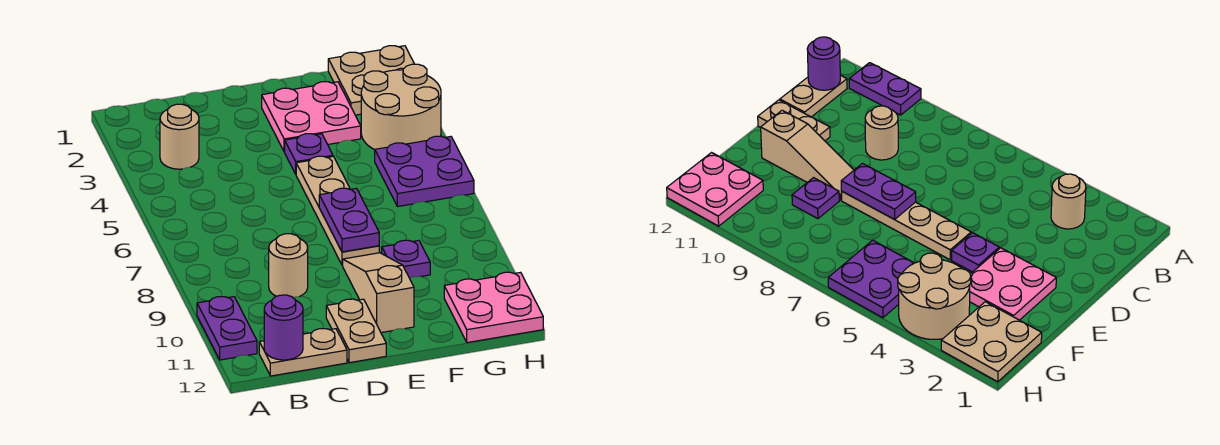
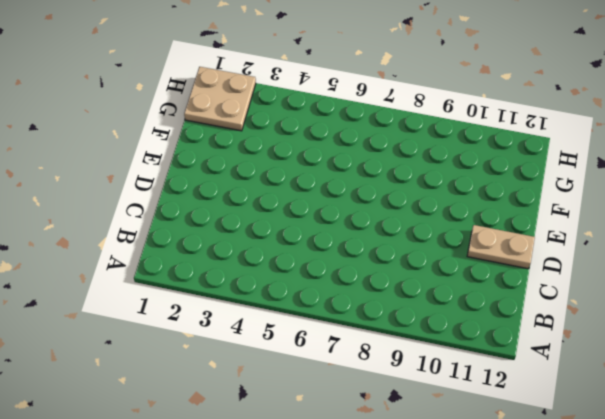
none -> purple plate A10:A11 level 1
none -> tan round brick B3 level 1
none -> tan plate B12:C12 level 1

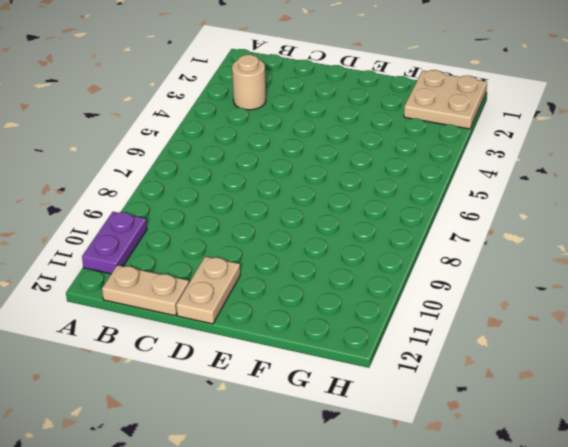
none -> tan round brick C9 level 1
none -> pink plate E2:F3 level 1
none -> purple plate E4 level 1

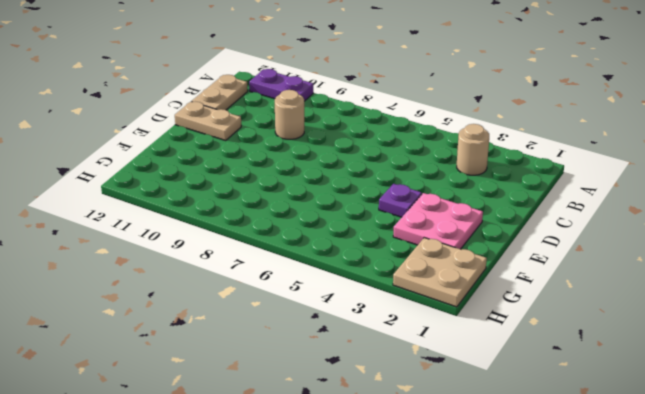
none -> tan plate E5:E8 level 1
none -> tan slope E9:E11 level 1 top 11
none -> purple plate F9 level 1

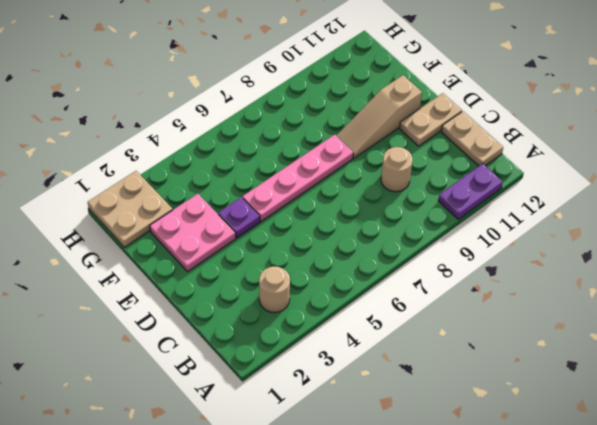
pink plate E5:E8 level 1 -> tan plate E5:E8 level 1
none -> purple plate F9 level 1
none -> tan round brick G3:H4 level 1
none -> purple plate G5:H6 level 1

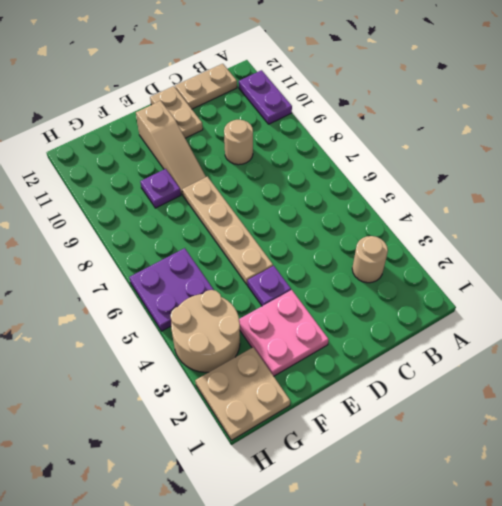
none -> pink plate G11:H12 level 1
none -> purple round brick B12 level 2
none -> purple plate E7:E8 level 2

